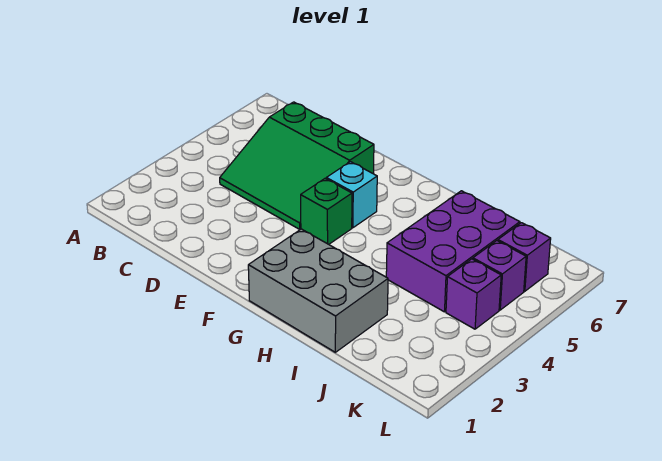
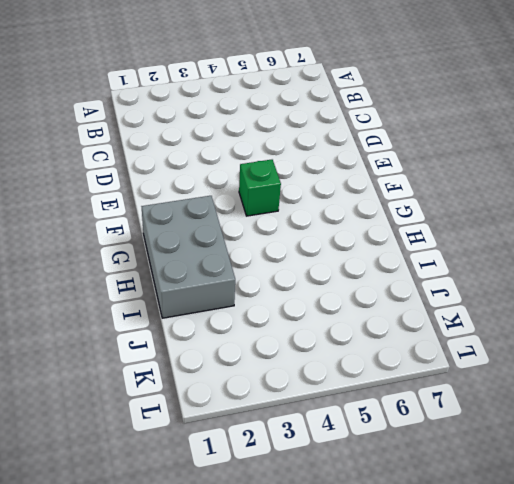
none -> green slope C4:E6 level 1 top 6
none -> cyan brick F5 level 1

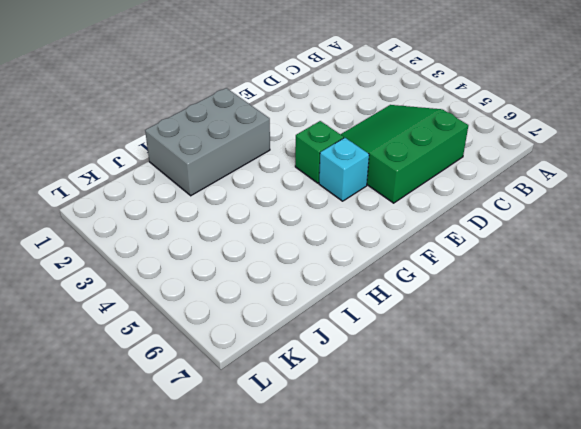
none -> purple brick I4:J6 level 1
none -> purple brick K4 level 1

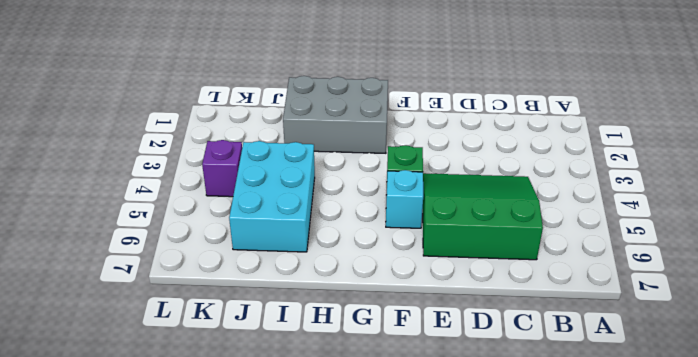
cyan brick I4:J6 level 1 -> purple brick I4:J6 level 1
none -> purple brick K5 level 1
none -> purple brick K6 level 1

